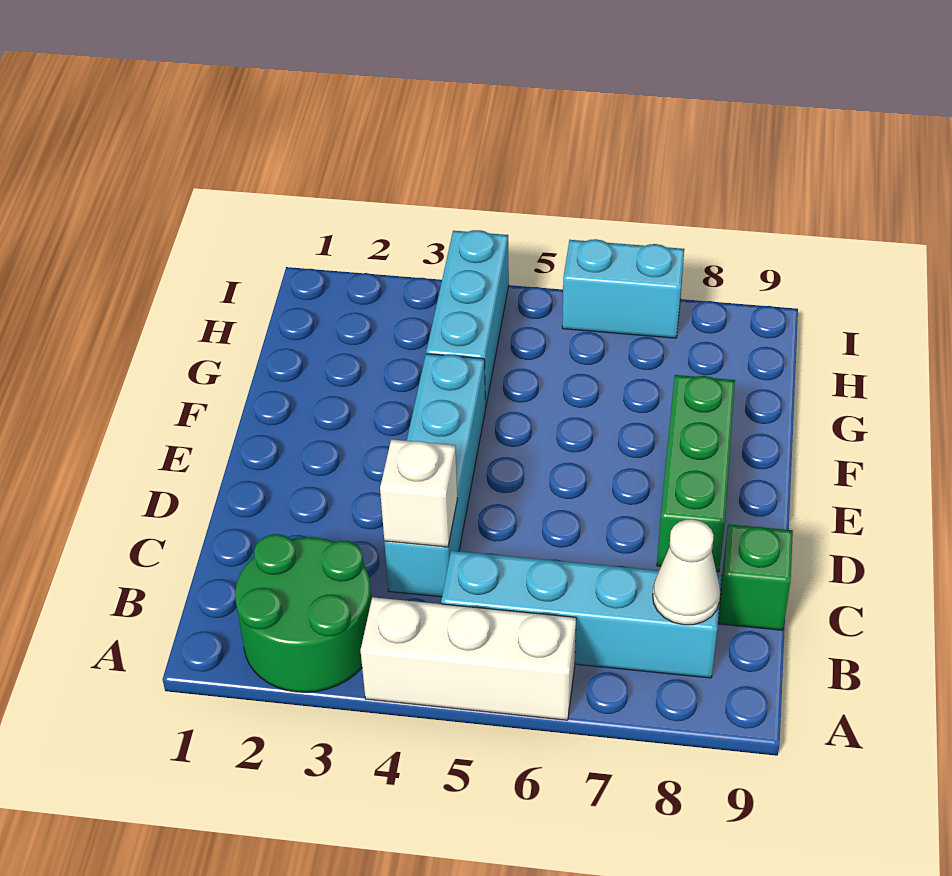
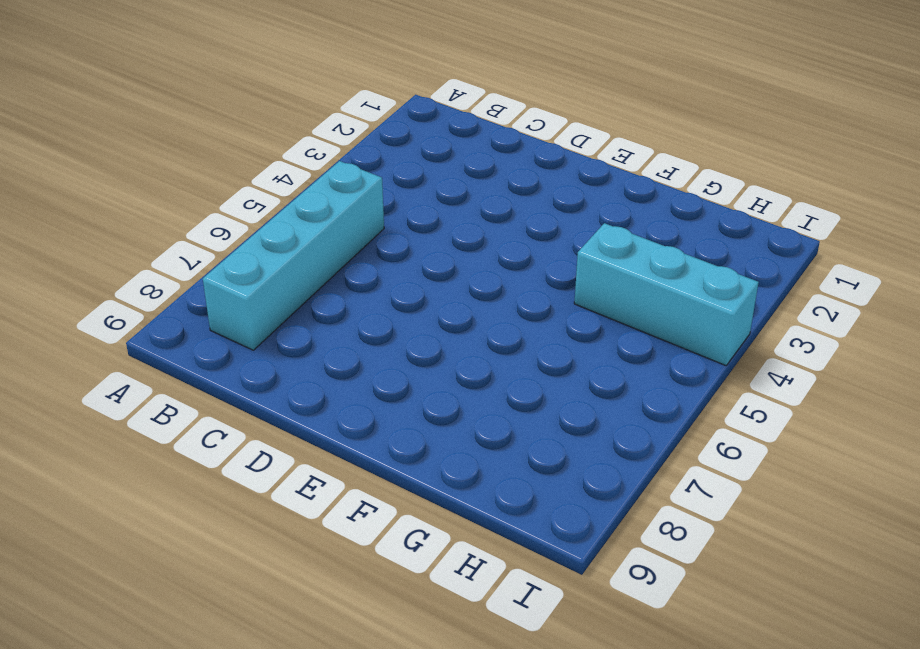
none -> green round brick A2:B3 level 1
none -> white brick A4:A6 level 1

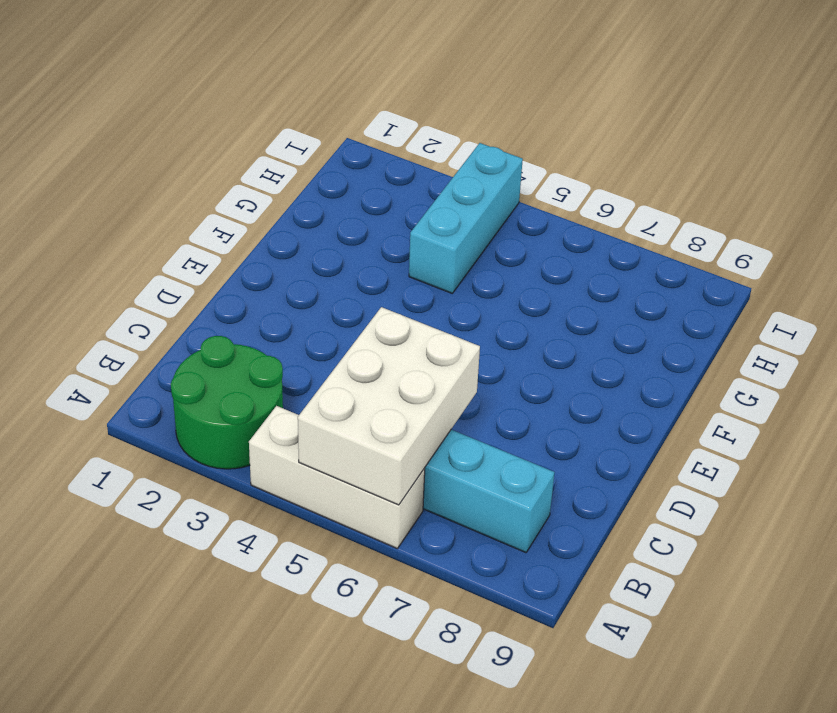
white brick A5:C6 level 2 -> none
none -> cyan brick C4:F4 level 1
none -> green brick C9 level 1

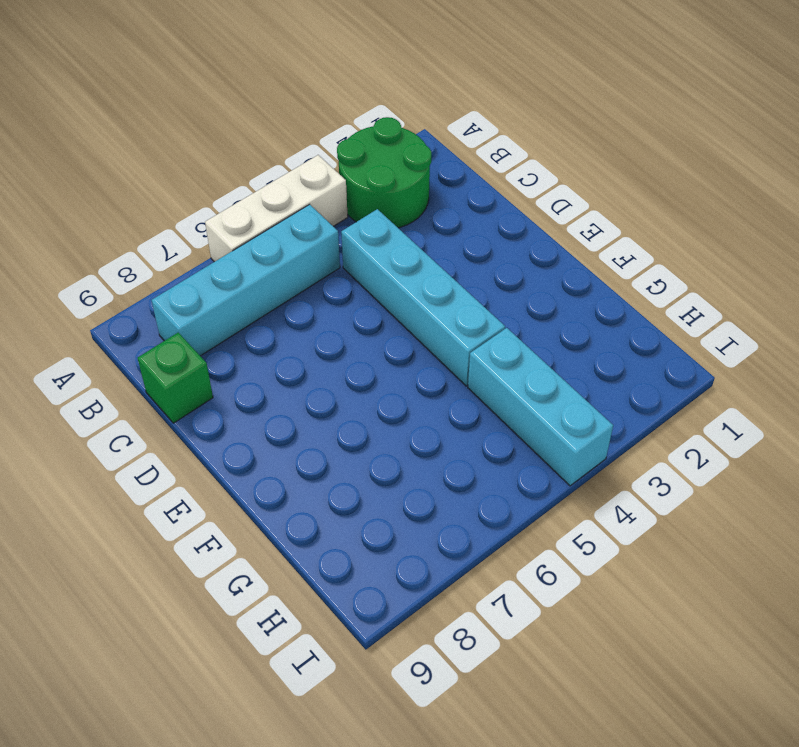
none -> green brick D8:F8 level 1
none -> cyan brick I6:I7 level 1

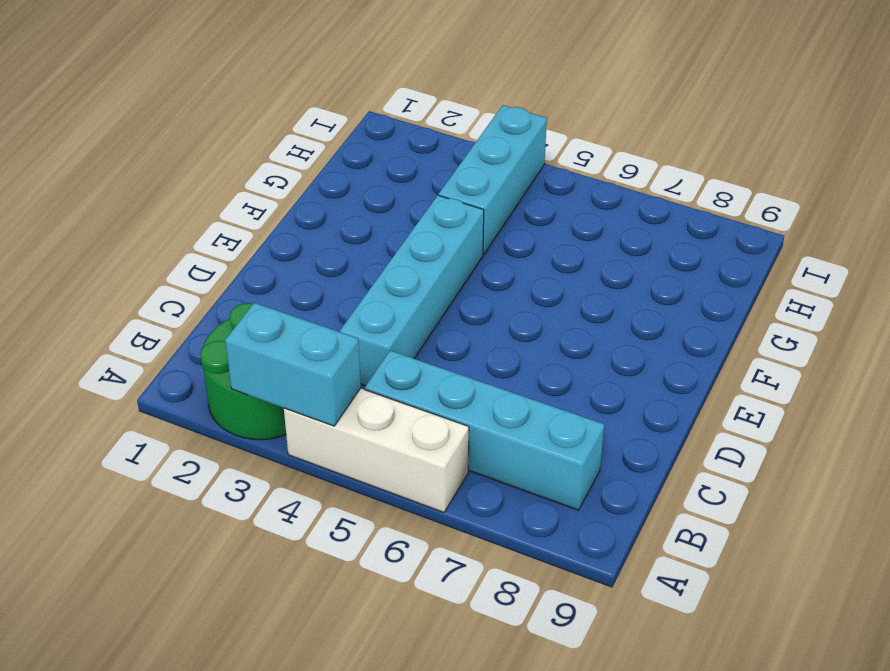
cyan brick A3:A4 level 2 -> cyan brick I6:I7 level 1
none -> green brick C9 level 1
none -> green brick D8:F8 level 1

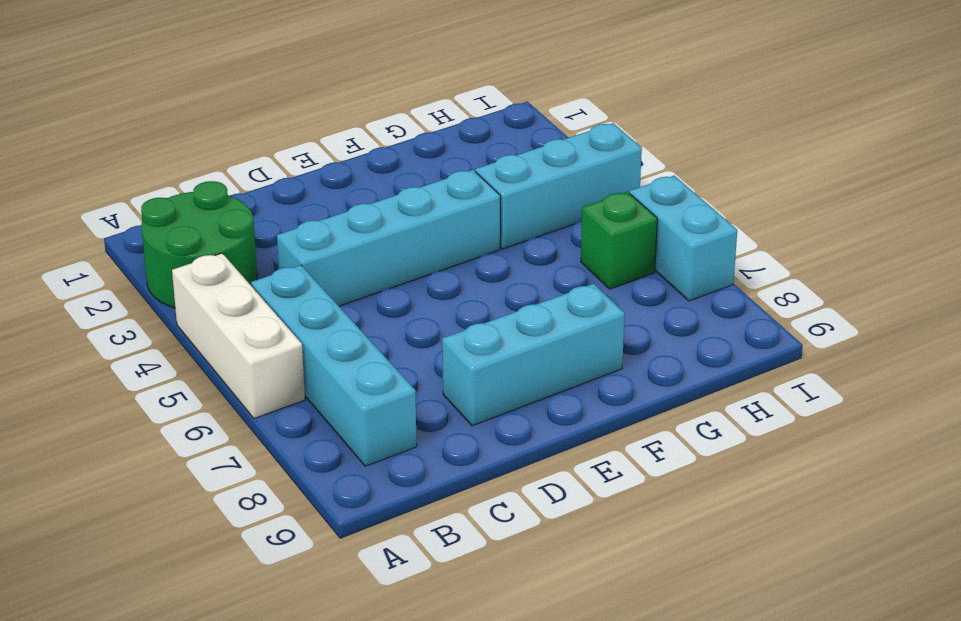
cyan brick D8:F8 level 1 -> green brick D8:F8 level 1
green brick H6 level 1 -> green brick C9 level 1
none -> white cone B8 level 2
none -> white brick C4 level 2

